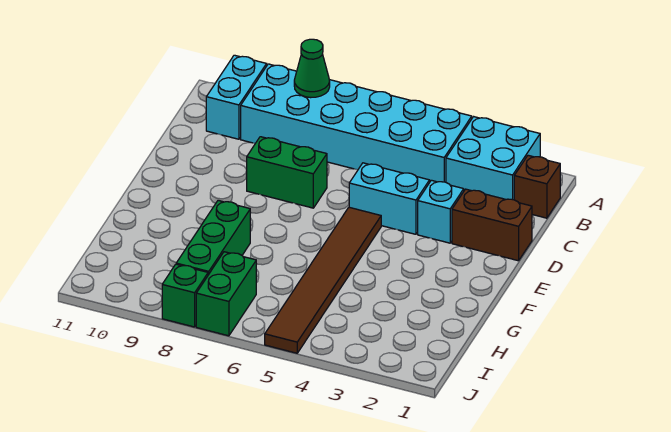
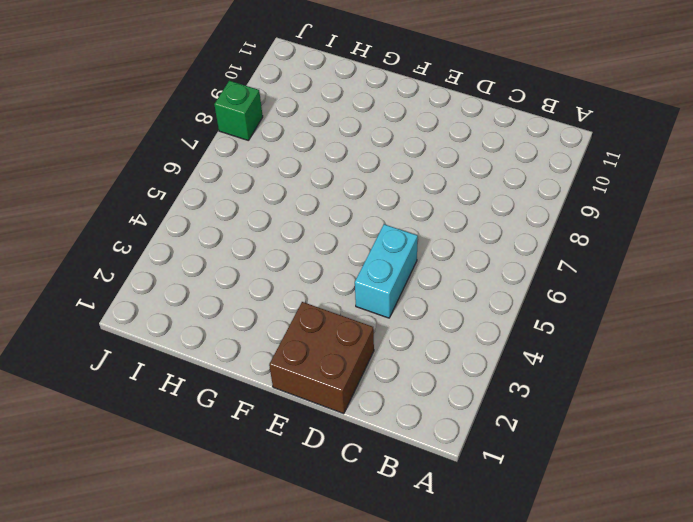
brown brick D1:E2 level 1 -> brown brick D1:D2 level 1
none -> cyan brick A2:B3 level 1
none -> cyan brick A4:B9 level 1
none -> cyan brick A10:B10 level 1

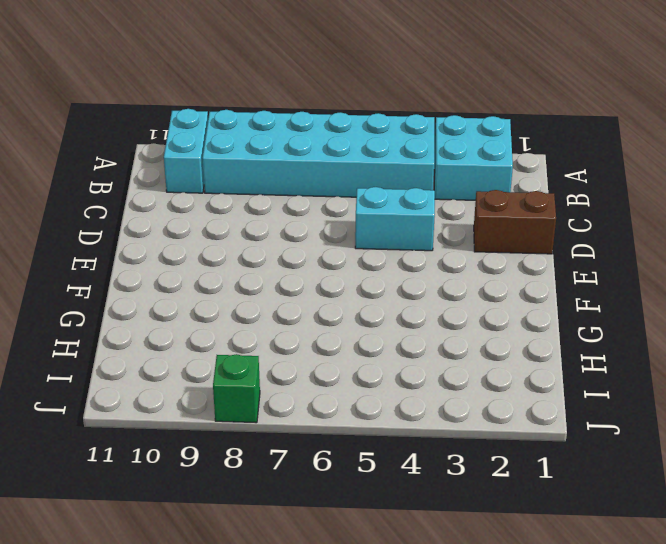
none -> brown brick B1 level 1
none -> cyan brick D3 level 1
none -> green brick D7:D8 level 1

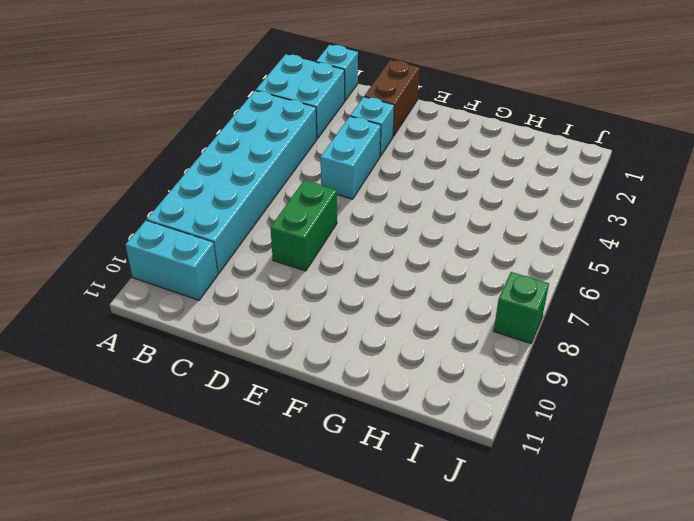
cyan brick B1 level 1 -> brown brick B1 level 1
none -> brown tile E5:J5 level 1
none -> green brick G8:I8 level 1
none -> green brick I7:J7 level 1

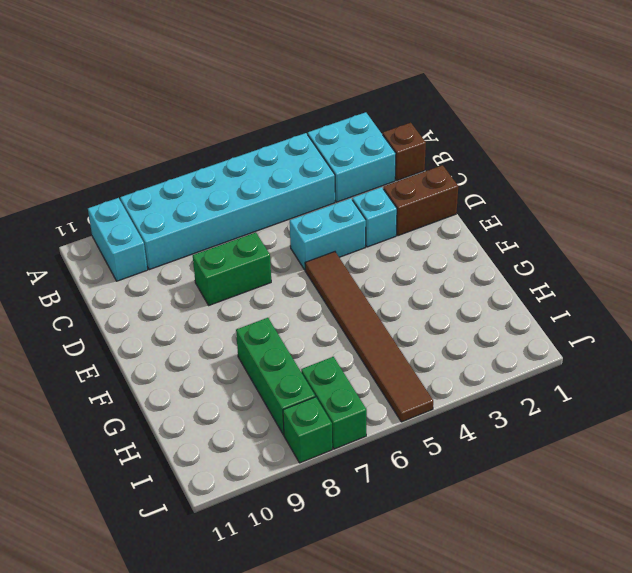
none -> green cone A8 level 2

